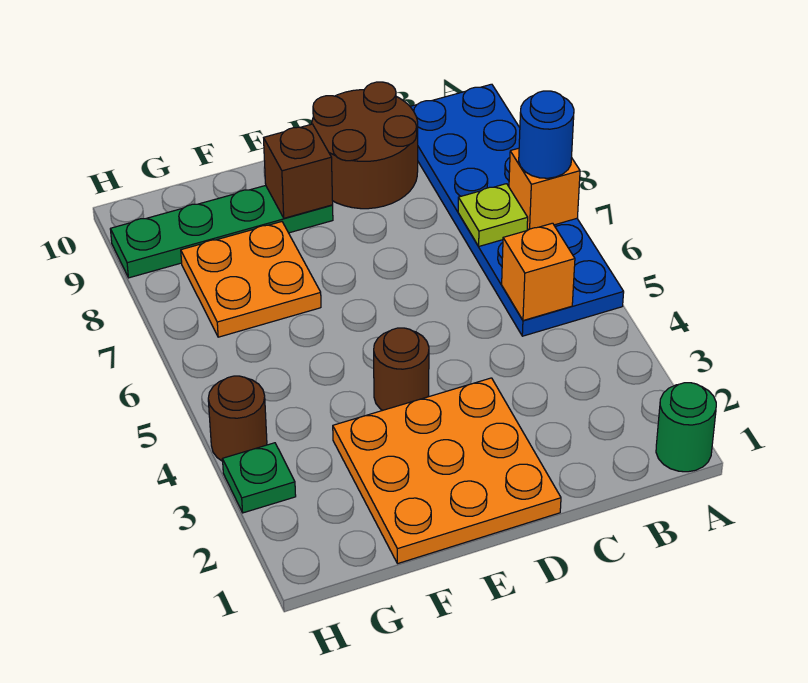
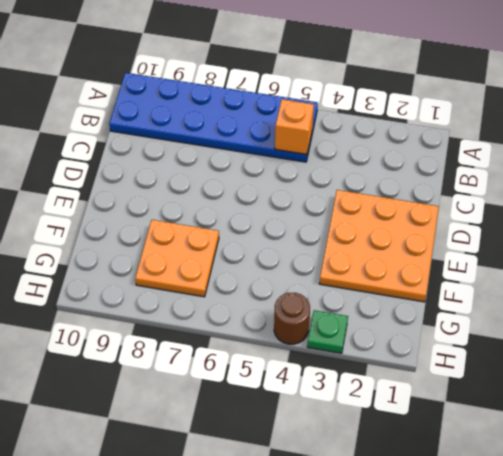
none -> green round brick A1 level 1
none -> brown round brick C9:D10 level 1
none -> brown round brick E4 level 1

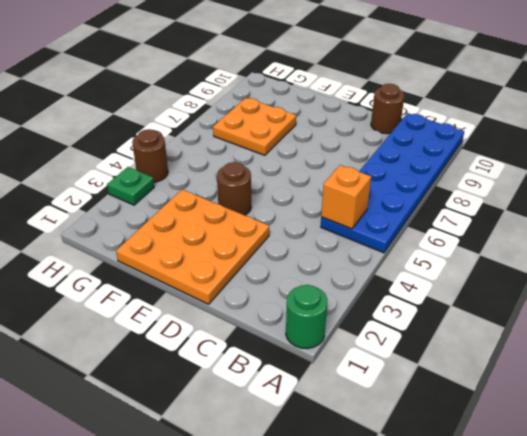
brown round brick C10 level 1 -> brown round brick C9:D10 level 1
none -> green plate E9:H9 level 1
none -> orange brick A7 level 2
none -> lime plate B7 level 2

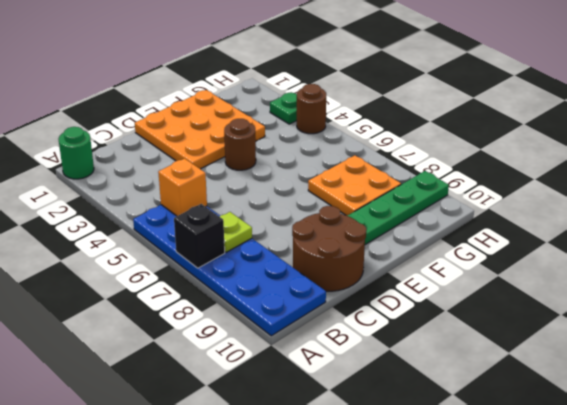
black brick A7 level 2 -> orange brick A7 level 2
none -> brown brick E9 level 2
none -> blue round brick A7 level 3

